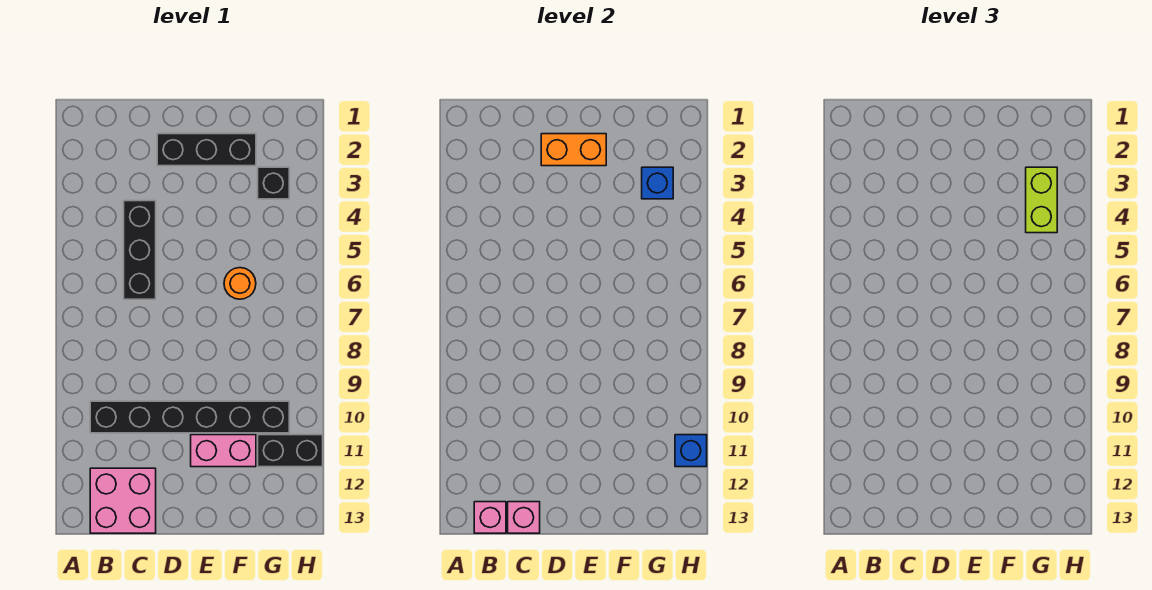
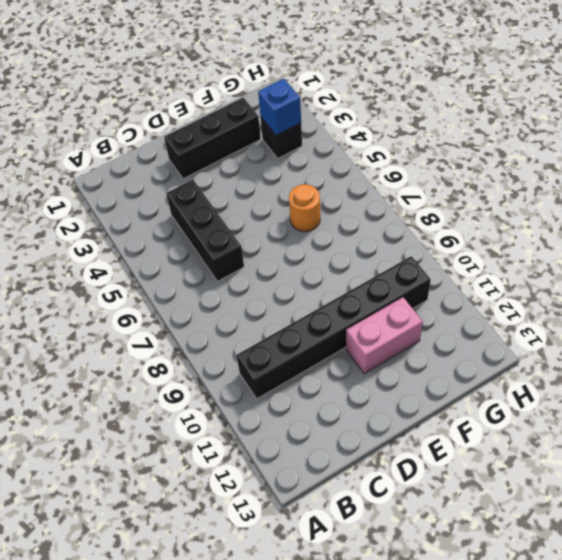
none -> pink brick B12:C13 level 1
none -> black brick G11:H11 level 1
none -> pink brick B13 level 2

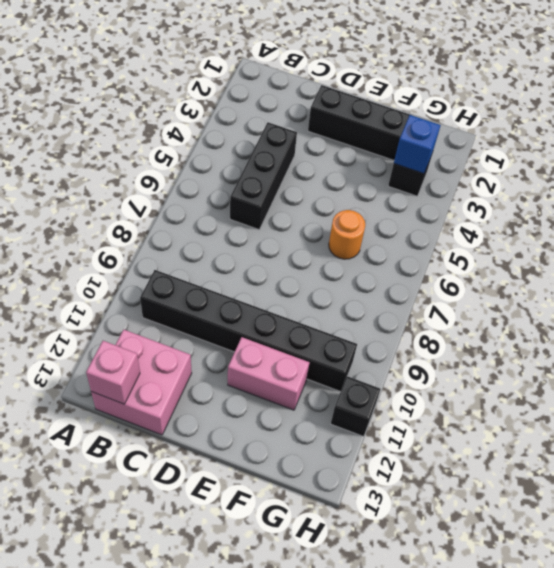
black brick H11 level 1 -> black brick G11:H11 level 1
none -> pink brick C13 level 2
none -> orange brick D2:E2 level 2
none -> blue brick H11 level 2

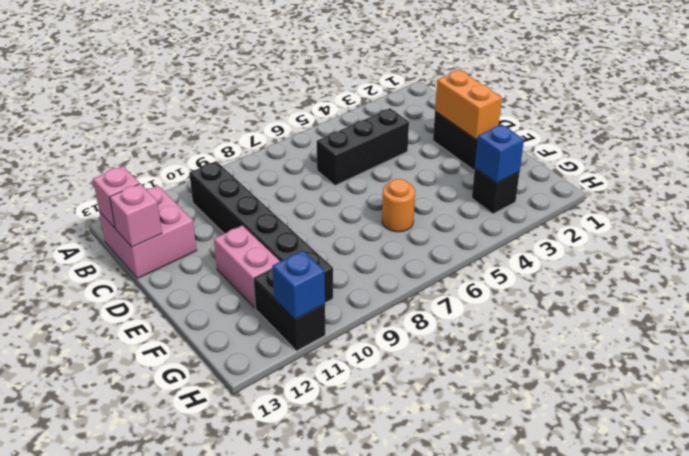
none -> lime brick G3:G4 level 3

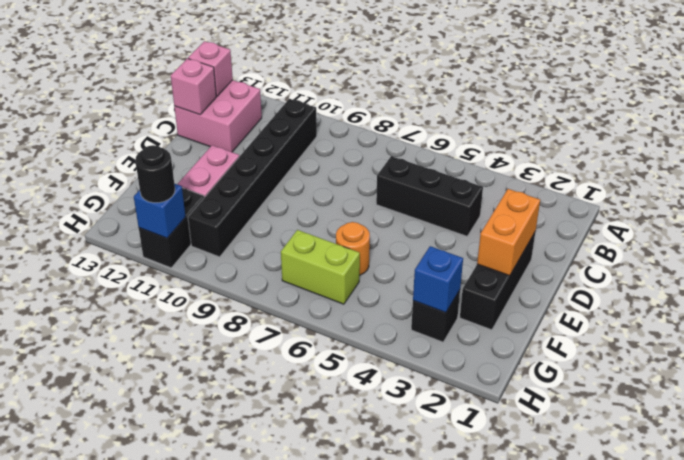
lime brick G6:G7 level 1 -> lime brick G3:G4 level 3
black round brick H11 level 3 -> none

